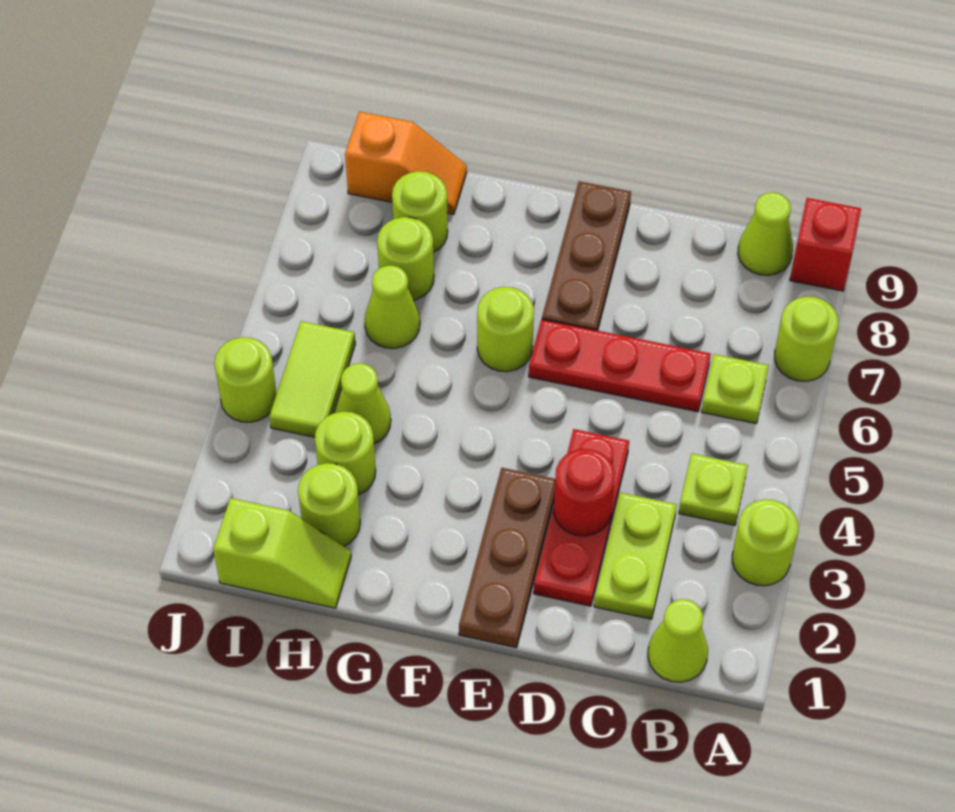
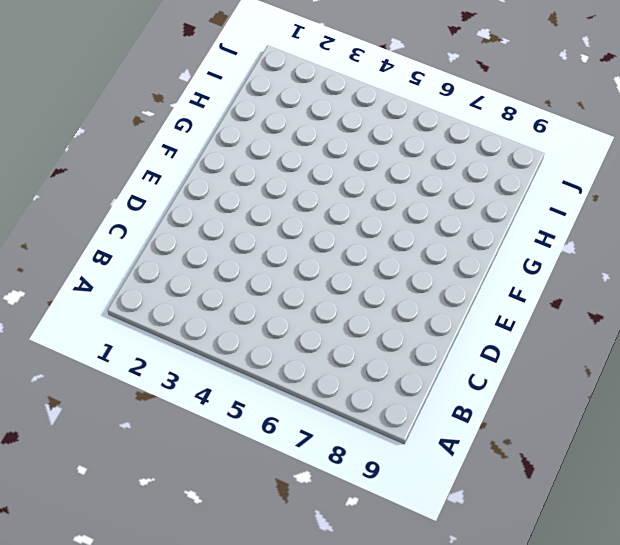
none -> lime round brick A3 level 1
none -> lime round brick A7 level 1
none -> red brick A9 level 1

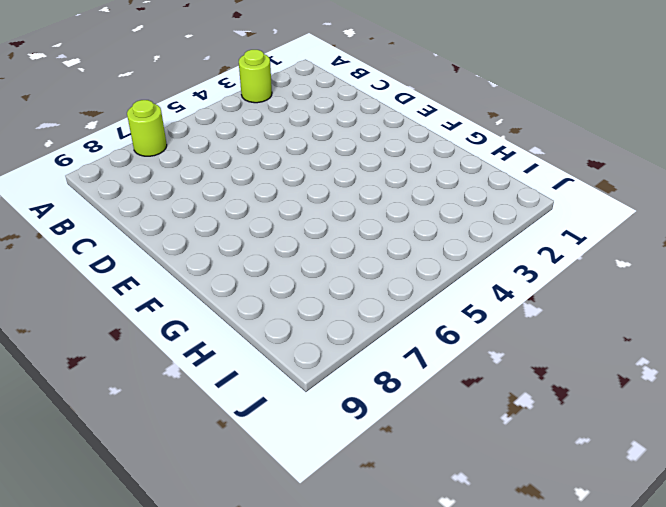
none -> red brick A9 level 1
none -> lime cone B1 level 1
none -> lime plate B4 level 1

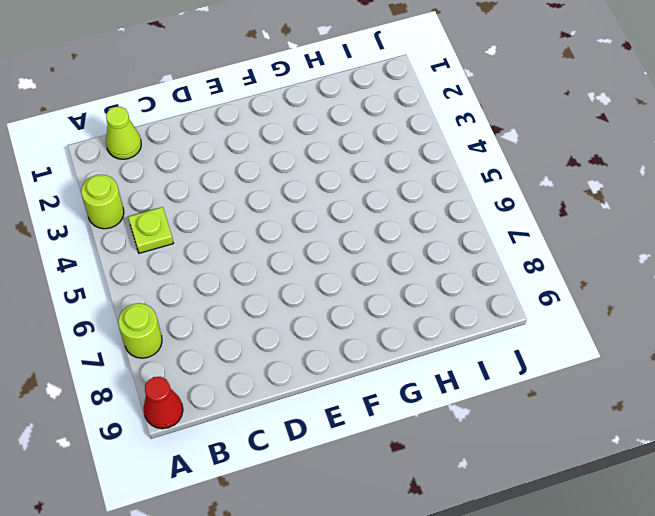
red cone A9 level 1 -> red brick A9 level 1
none -> lime plate B6 level 1
none -> lime cone B9 level 1
none -> lime plate C2:C3 level 1

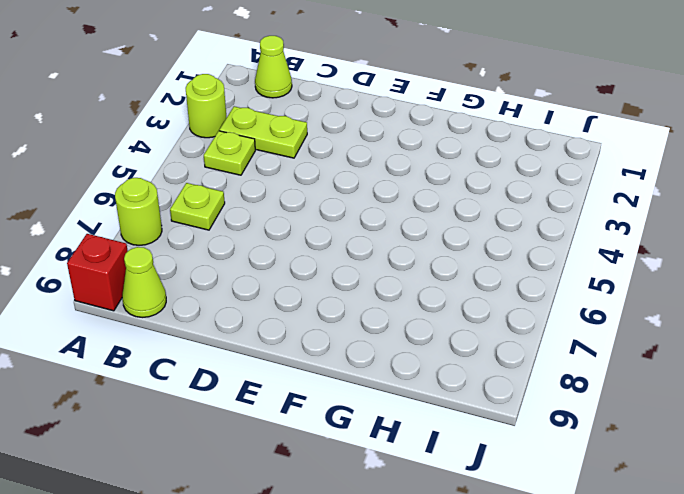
lime plate B3:C3 level 1 -> lime plate C2:C3 level 1
none -> red plate C6:E6 level 1
none -> red plate D2:D4 level 1
none -> brown plate E1:E3 level 1

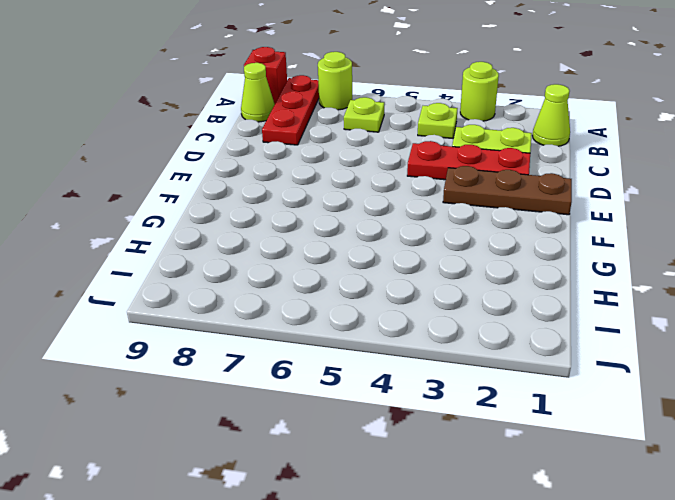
red plate A8:C8 level 1 -> red plate C6:E6 level 1
none -> brown plate E7:E9 level 1
none -> lime round brick F6 level 1
none -> lime slope H1:I1 level 1 top I

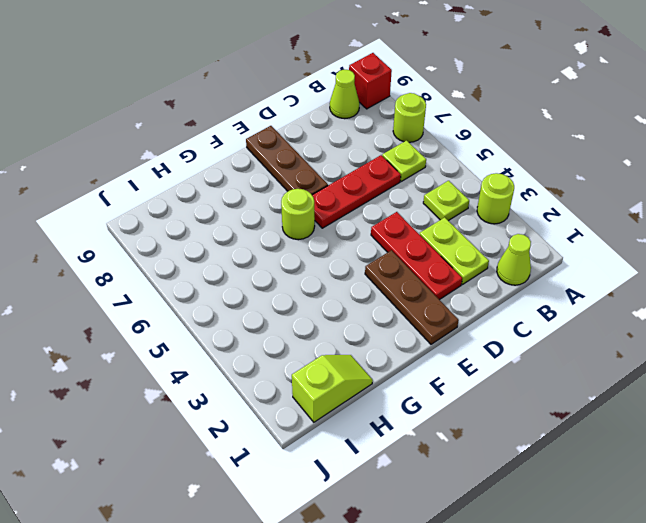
none -> lime round brick H2 level 1
none -> lime round brick H3 level 1
none -> lime cone H4 level 1

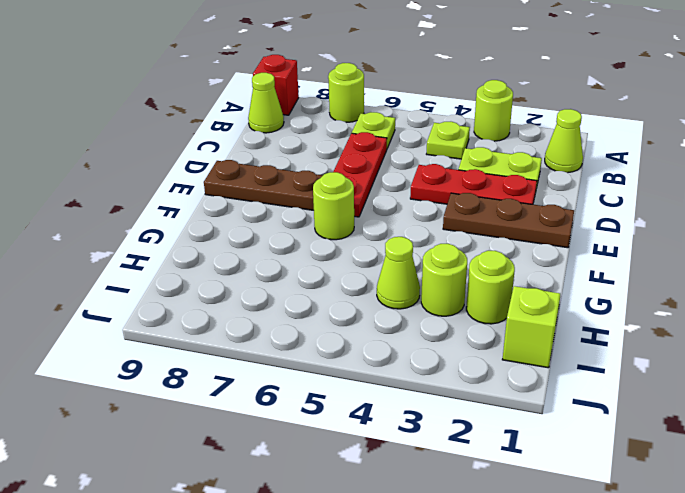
none -> lime cone H6 level 1
none -> lime round brick H7 level 1
none -> lime round brick H8 level 1

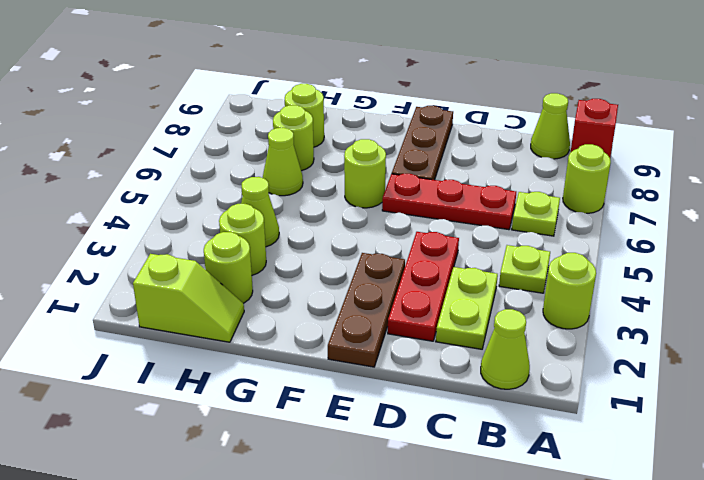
none -> orange slope H9:I9 level 1 top I
none -> lime tile I4:I5 level 1
none -> lime round brick J4 level 1

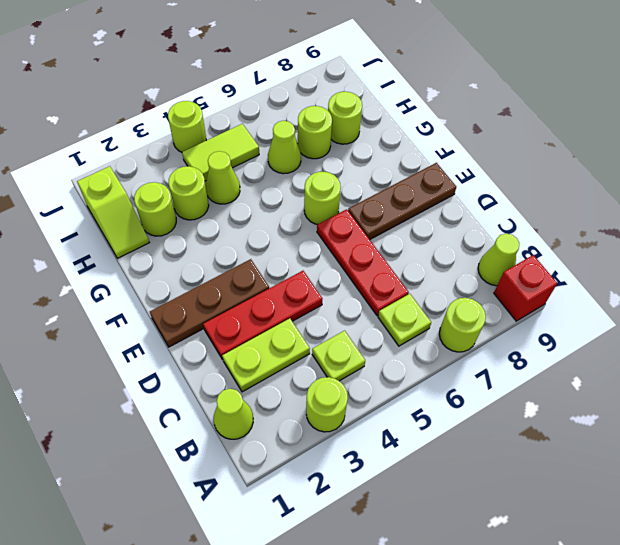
none -> orange slope H9:I9 level 1 top I
none -> red round brick D3 level 2

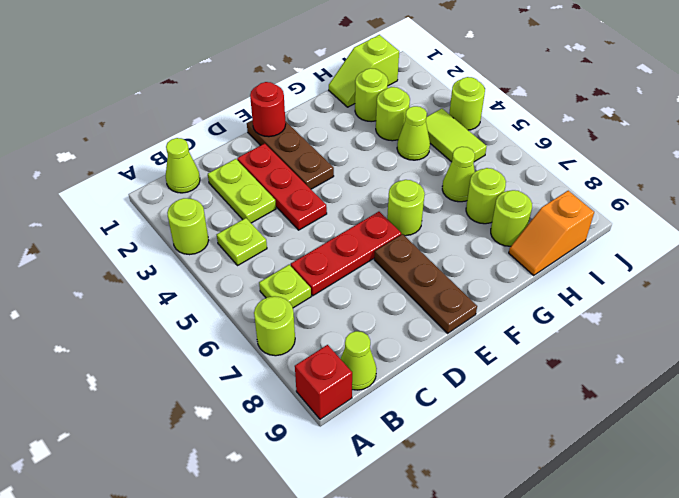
red round brick E1 level 2 -> red round brick D3 level 2

